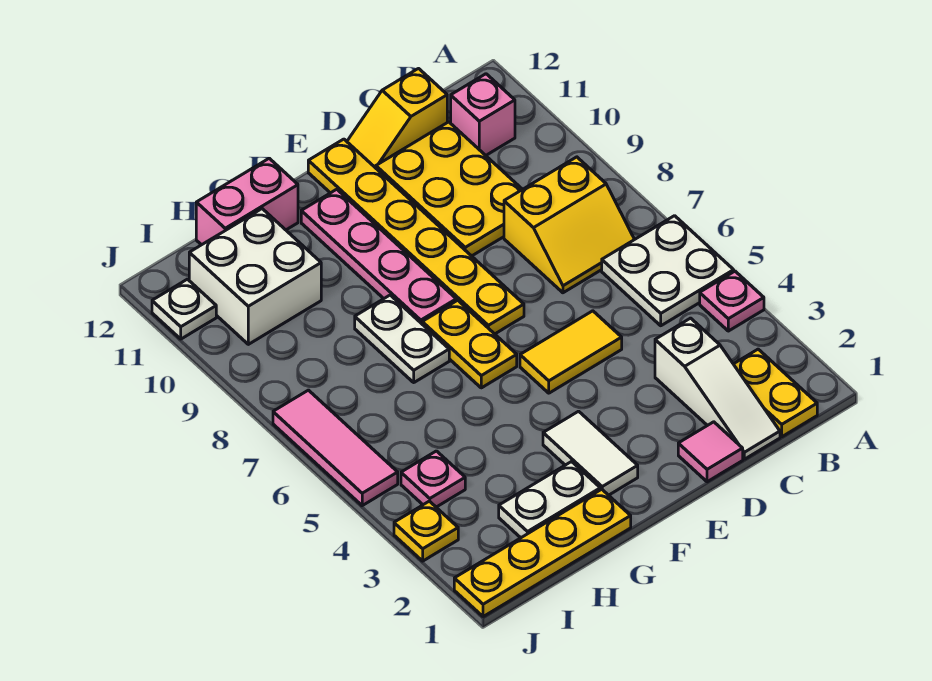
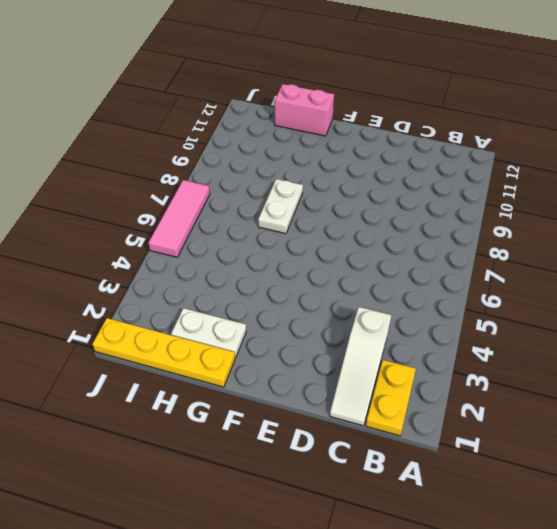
none -> pink plate A4 level 1
none -> white plate A5:B6 level 1
none -> yellow slope B7:C8 level 1 top 8

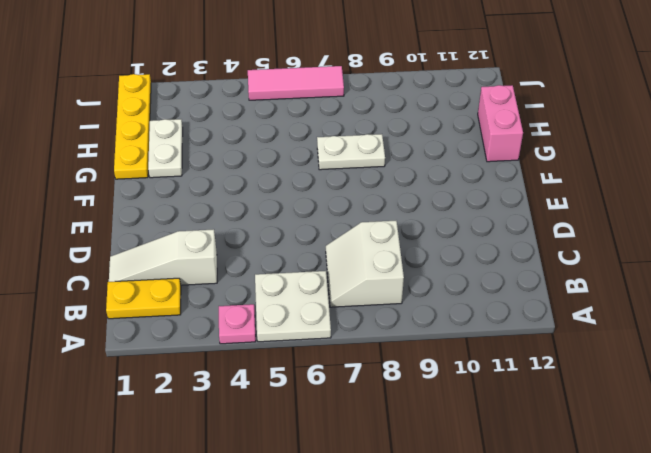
white slope B7:C8 level 1 top 8 -> yellow slope B7:C8 level 1 top 8
none -> pink brick B11 level 1
none -> yellow plate C9:D11 level 1
none -> yellow slope C12:D12 level 1 top C

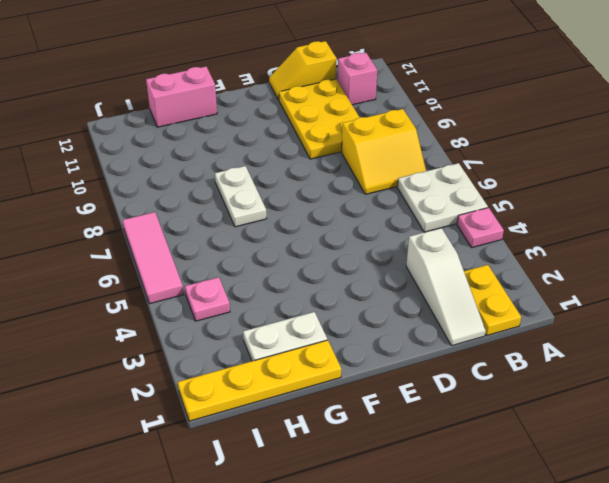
none -> pink tile D1 level 1
none -> yellow tile D5:E5 level 1
none -> yellow plate E7:E12 level 1

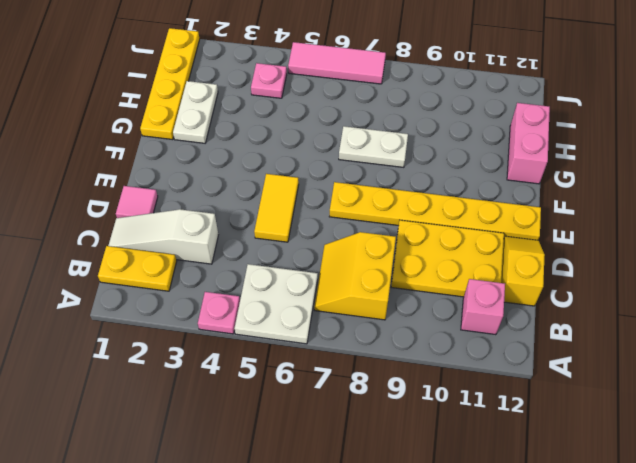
none -> white tile F2:F3 level 1
none -> yellow plate F6:F7 level 1
none -> pink plate F8:F11 level 1

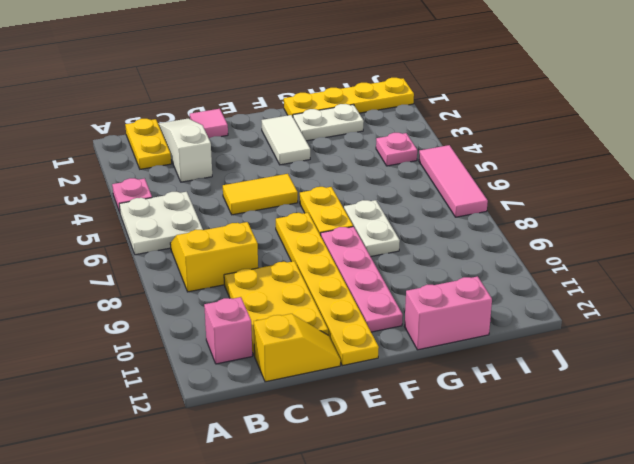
none -> white brick H10:I11 level 1
none -> yellow plate J3 level 1
none -> white plate J11 level 1

